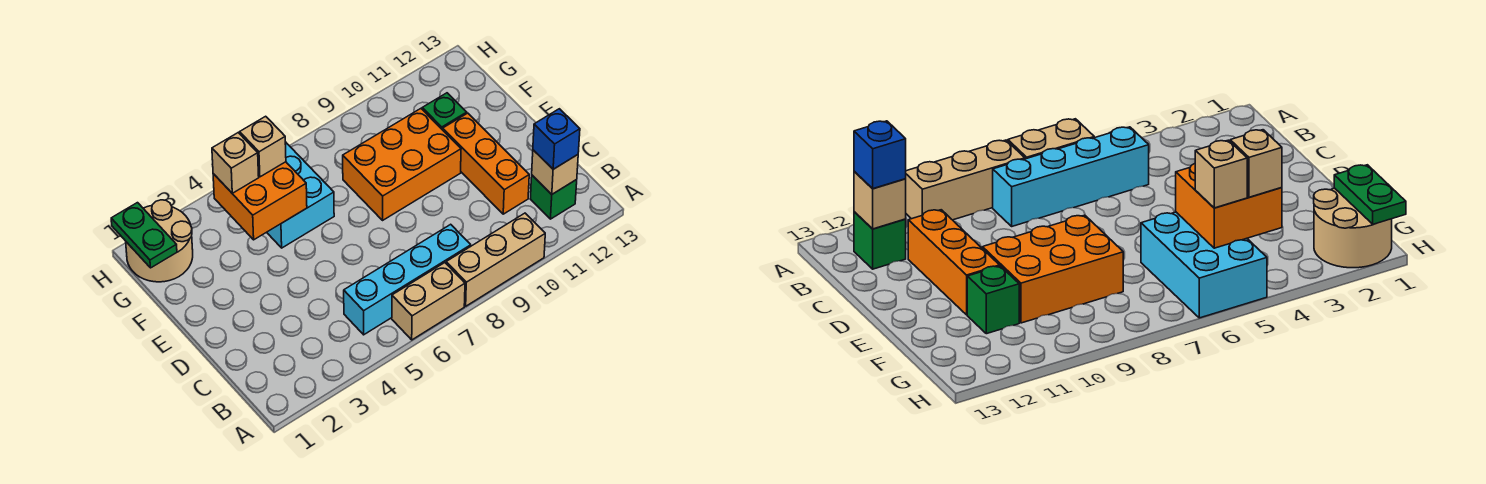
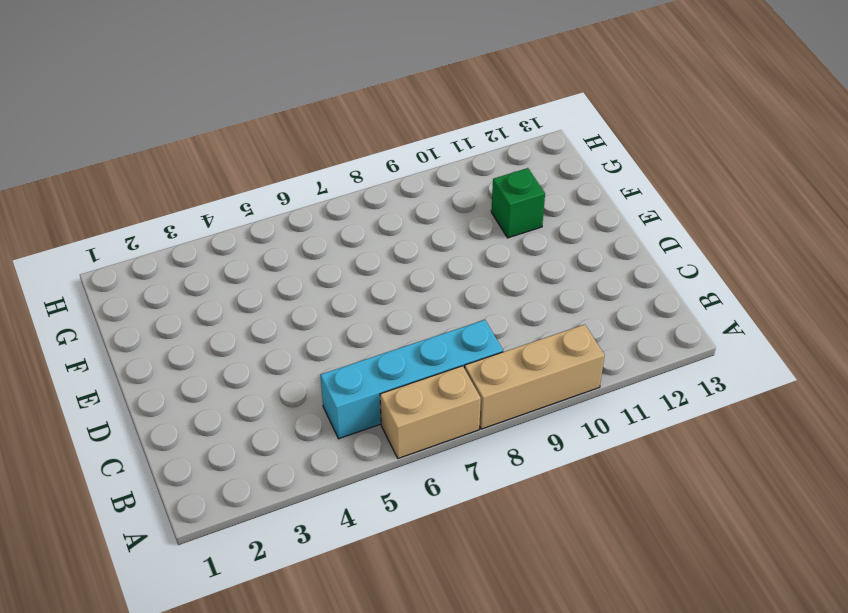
none -> green brick B12 level 1
none -> orange brick C11:E11 level 1
none -> orange brick E8:F10 level 1

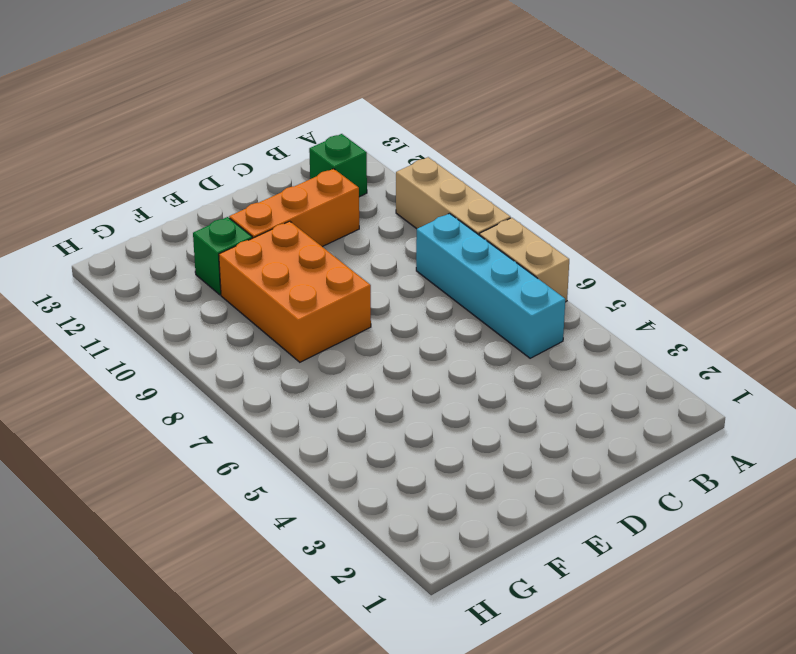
none -> cyan brick F5:H6 level 1
none -> tan round brick G1:H2 level 1
none -> tan brick B12 level 2

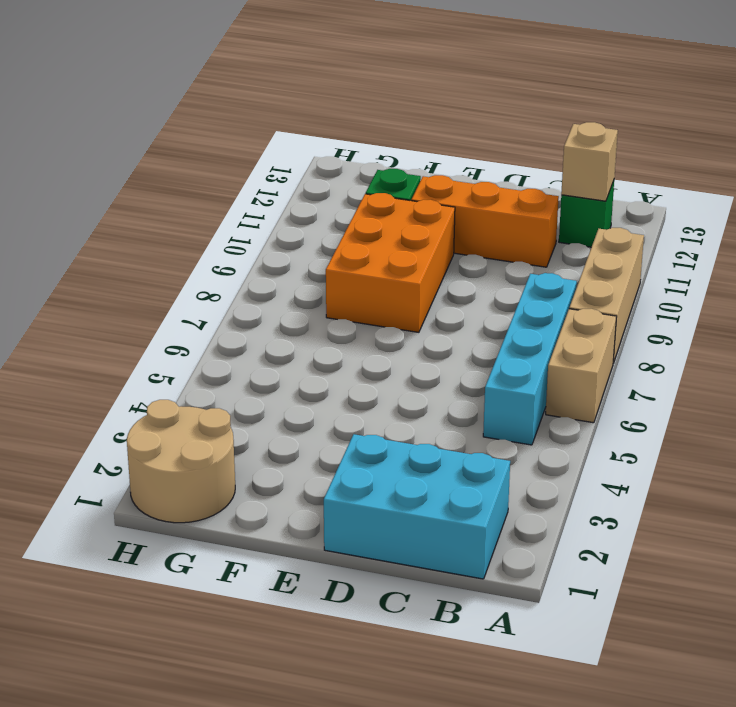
cyan brick B1:D2 level 1 -> cyan brick F5:H6 level 1
none -> orange brick F4:G5 level 2
none -> green plate G1:H1 level 2
none -> blue brick B12 level 3

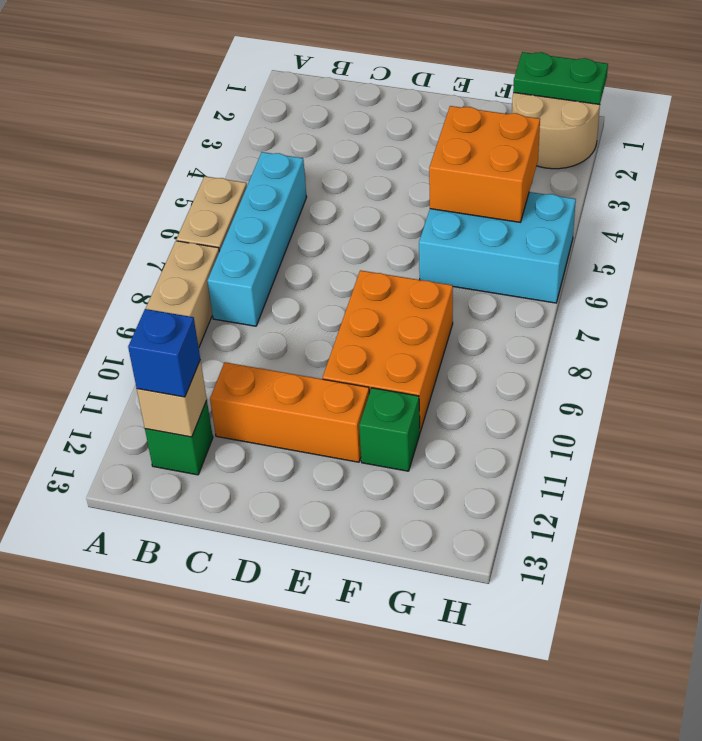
none -> tan brick G4 level 3
none -> tan brick G5 level 3

